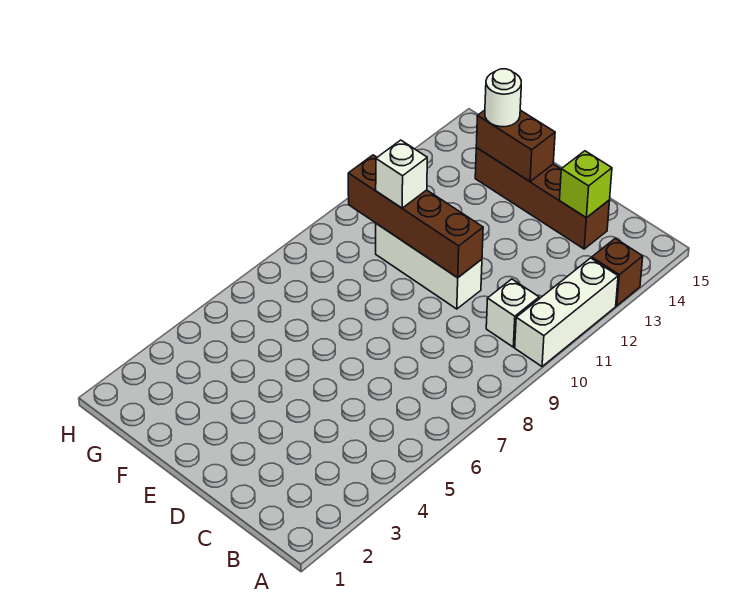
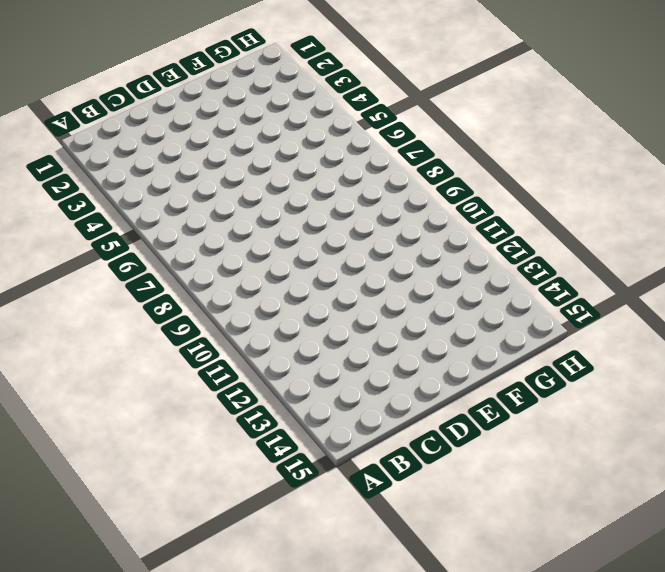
none -> white brick A10:A12 level 1
none -> brown brick A13 level 1

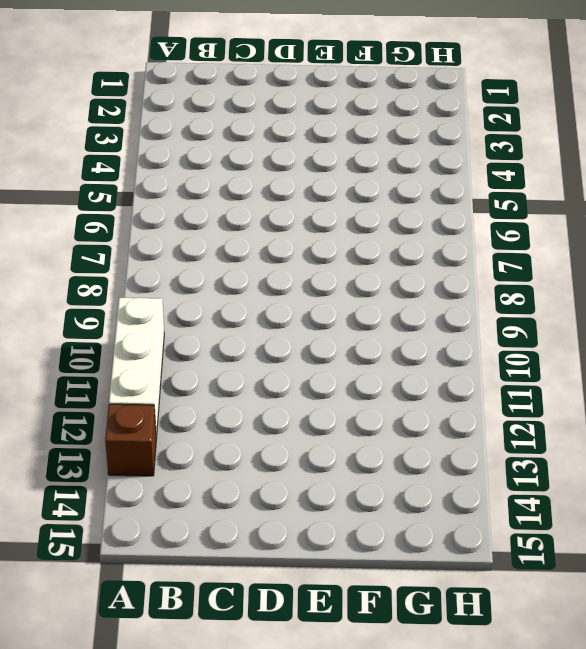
none -> white brick B10 level 1
none -> brown brick C14:F14 level 1

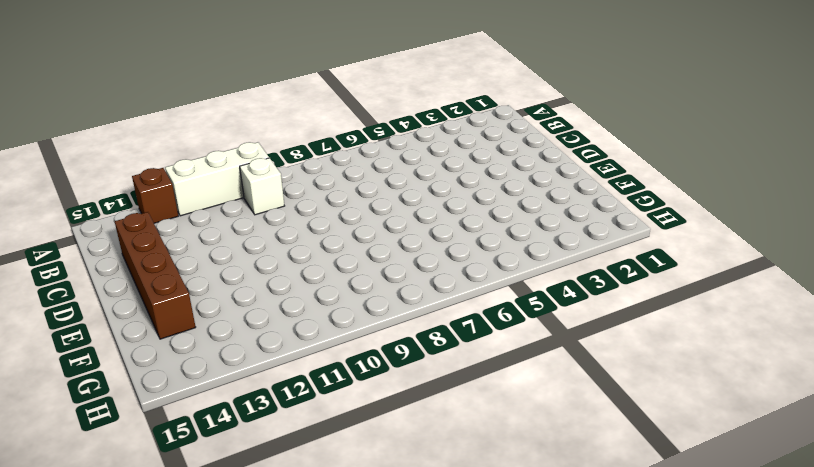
none -> white brick D10:F10 level 1
none -> lime brick C14 level 2

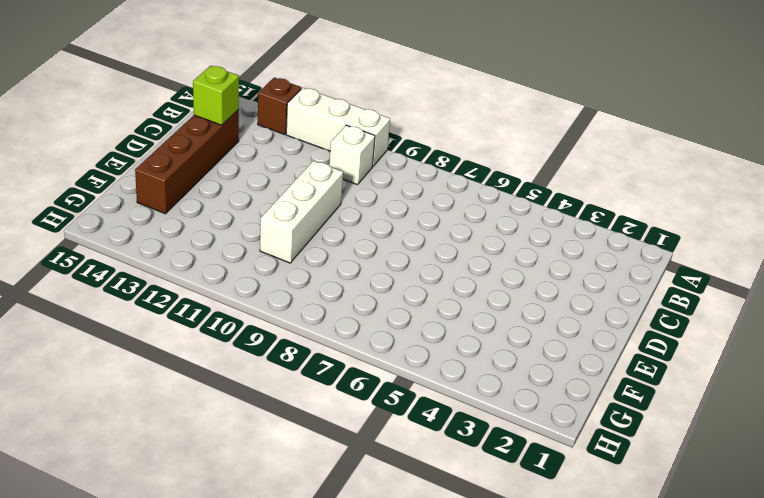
none -> brown brick D10:G10 level 2
none -> brown brick E14:F14 level 2

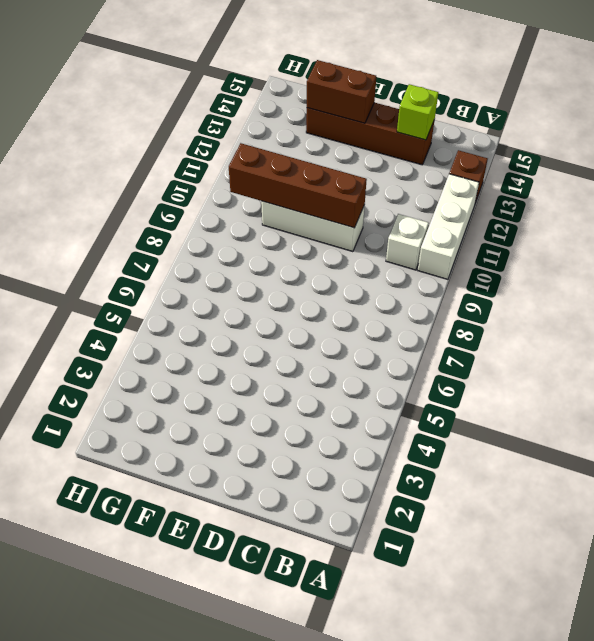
none -> white brick F10 level 3
none -> white round brick F14 level 3

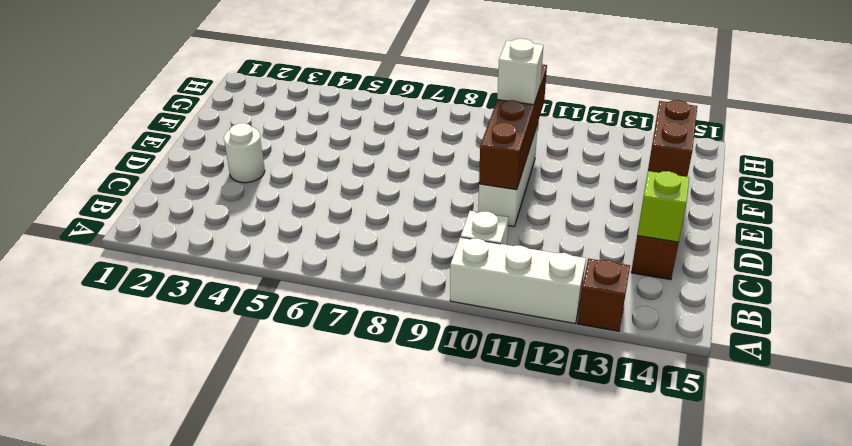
white round brick D3 level 1 -> white round brick F14 level 3

